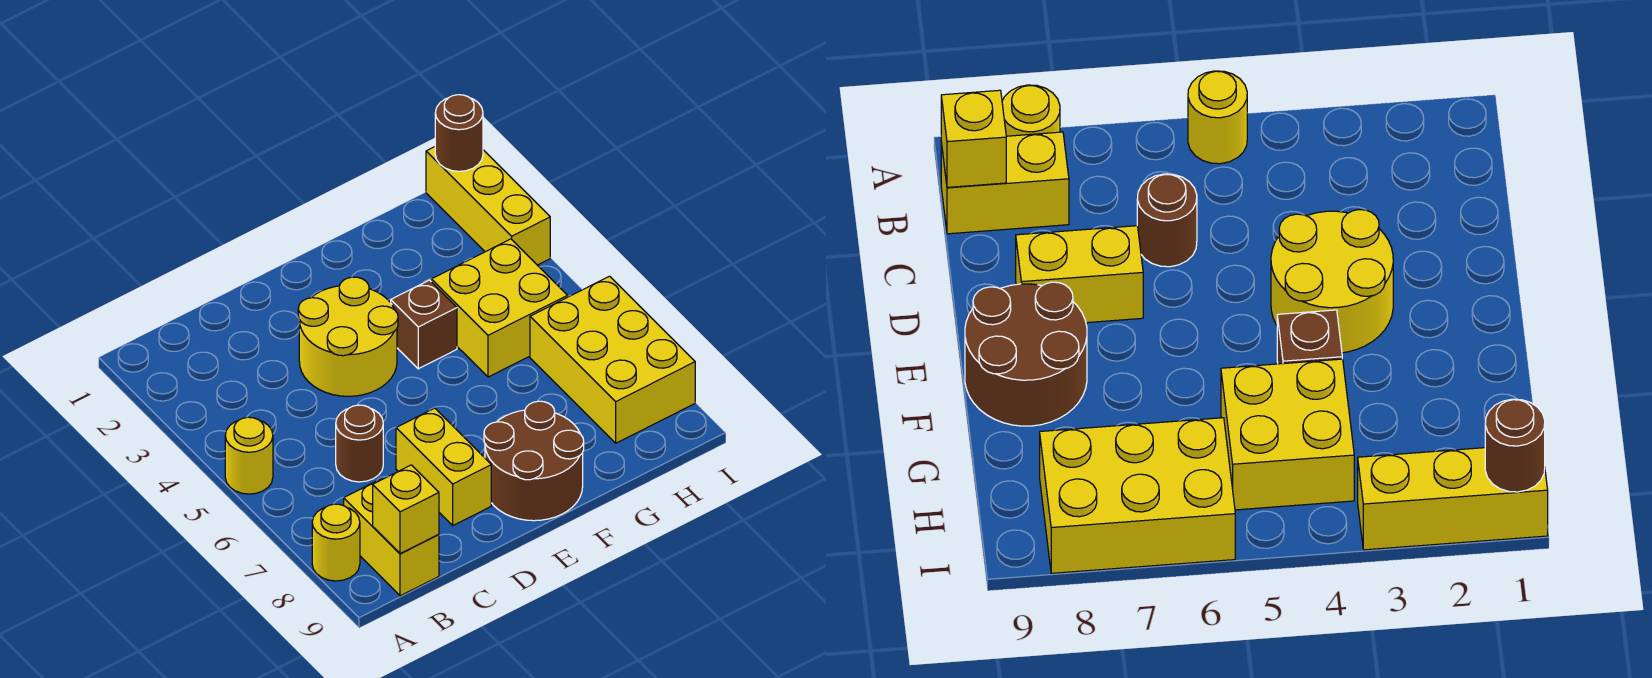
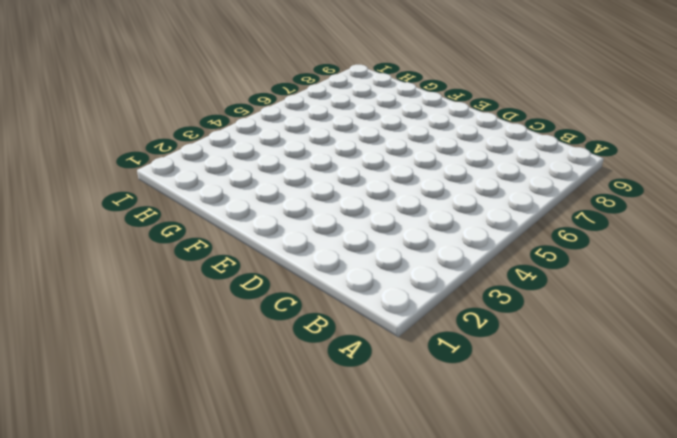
none -> yellow round brick A5 level 1
none -> yellow round brick A8 level 1
none -> yellow brick B8:B9 level 1

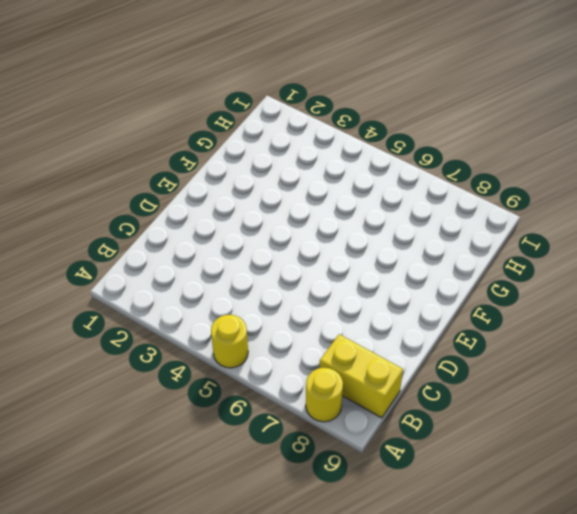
none -> brown round brick C6 level 1
none -> yellow round brick D3:E4 level 1
none -> yellow brick D7:D8 level 1

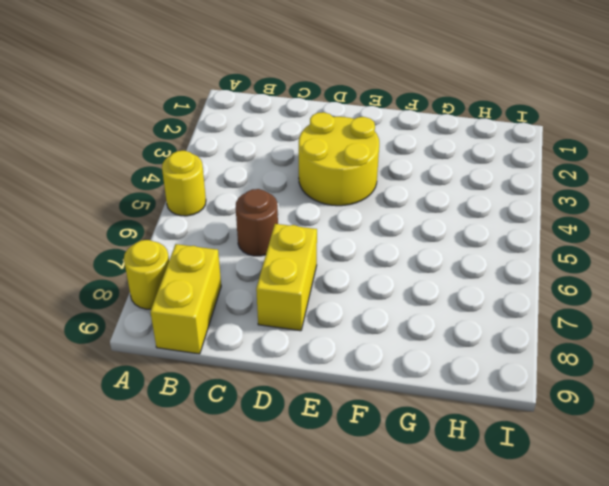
none -> brown round brick E8:F9 level 1
none -> brown brick F4 level 1
none -> yellow brick G4:H5 level 1

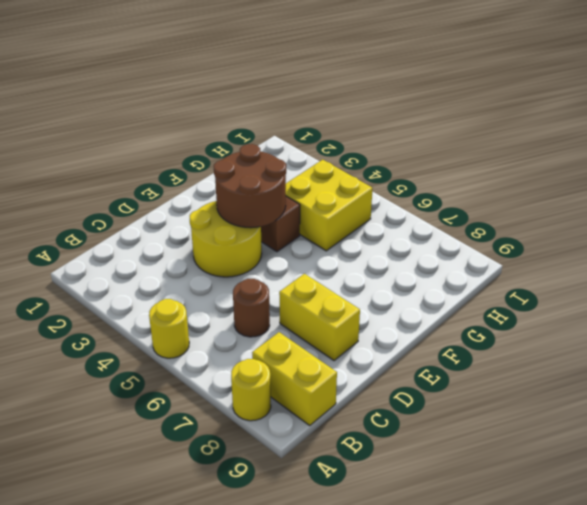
brown round brick E3:F4 level 2 -> brown round brick E8:F9 level 1
none -> yellow brick H6:I8 level 1
none -> yellow brick I1:I3 level 1
none -> yellow brick B9 level 2

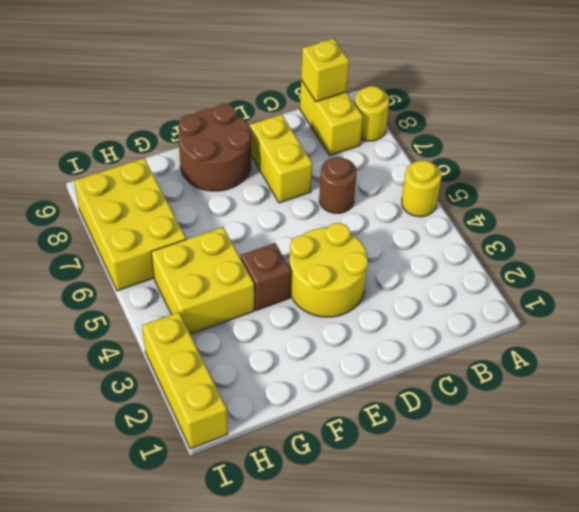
none -> brown round brick I1 level 2

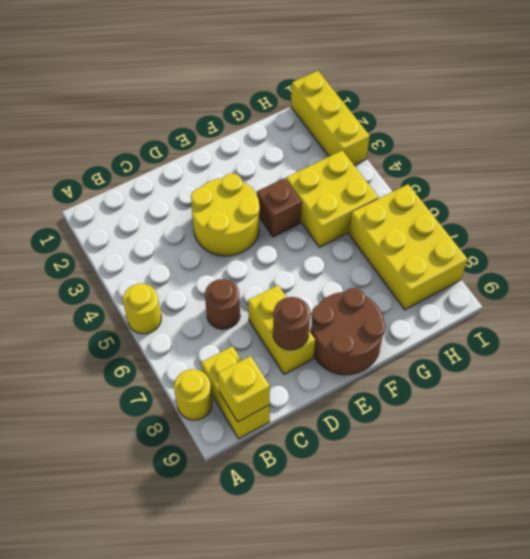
brown round brick D8 level 2 -> brown round brick I1 level 2

